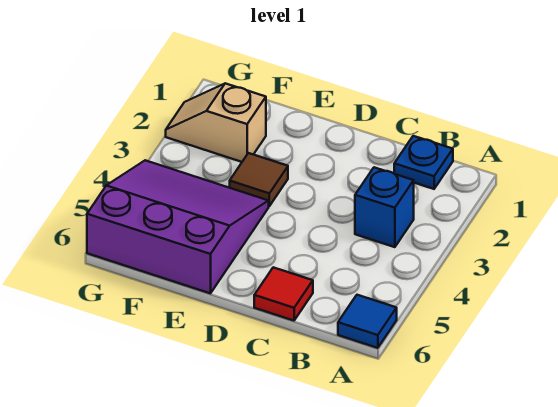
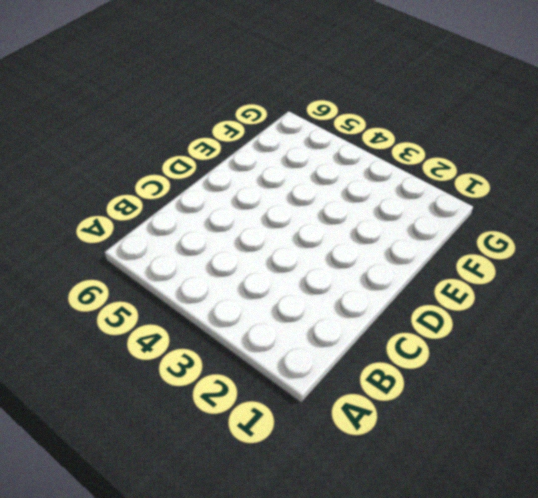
none -> blue tile A6 level 1
none -> blue plate B1 level 1

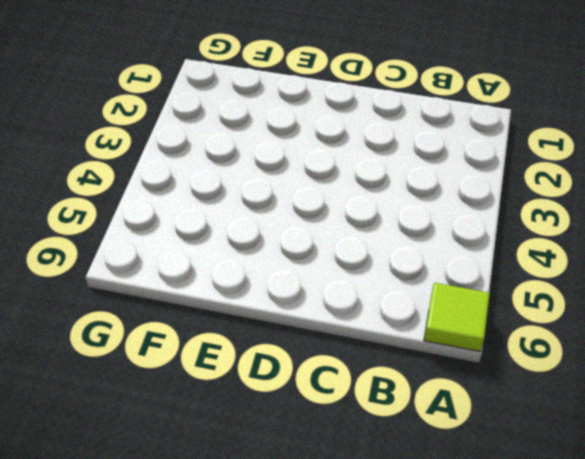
lime tile A6 level 1 -> blue tile A6 level 1
none -> blue plate B1 level 1
none -> blue brick B3 level 1

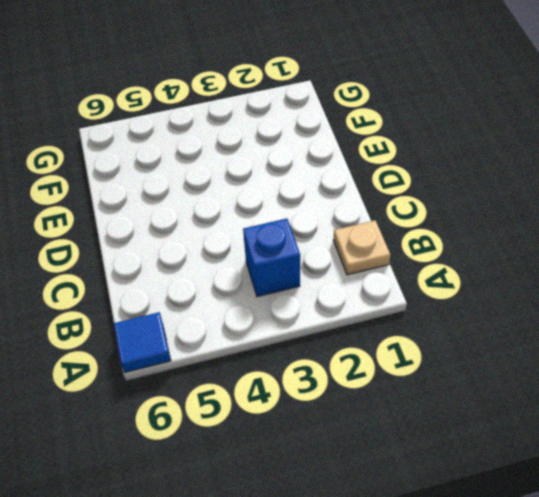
tan plate B1 level 1 -> blue plate B1 level 1
none -> red tile C6 level 1
none -> brown tile E3 level 1

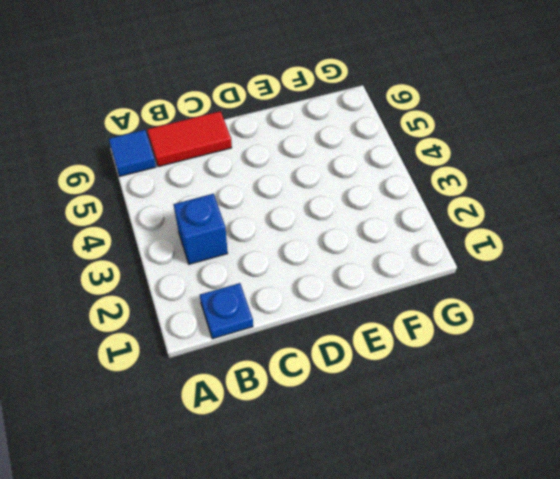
red tile B6:C6 level 1 -> red tile C6 level 1
none -> brown tile E3 level 1
none -> purple slope E4:G6 level 1 top 6

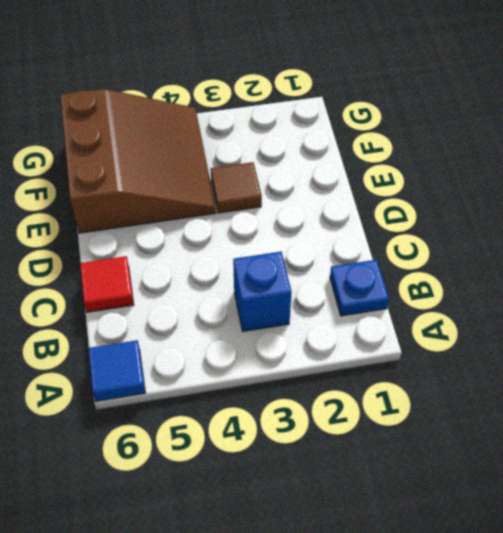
brown slope E4:G6 level 1 top 6 -> purple slope E4:G6 level 1 top 6
none -> tan slope F2:G2 level 1 top F

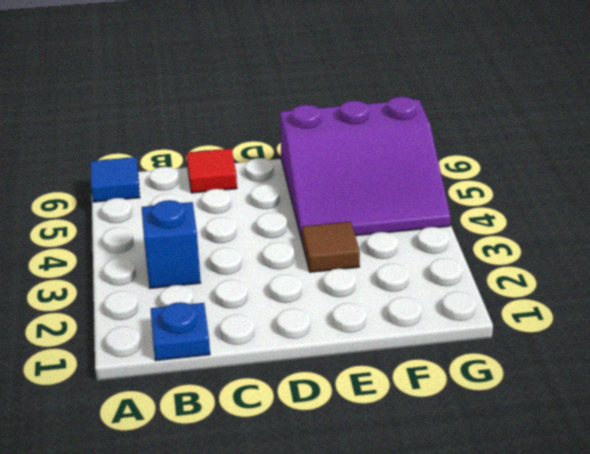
none -> tan slope F2:G2 level 1 top F

